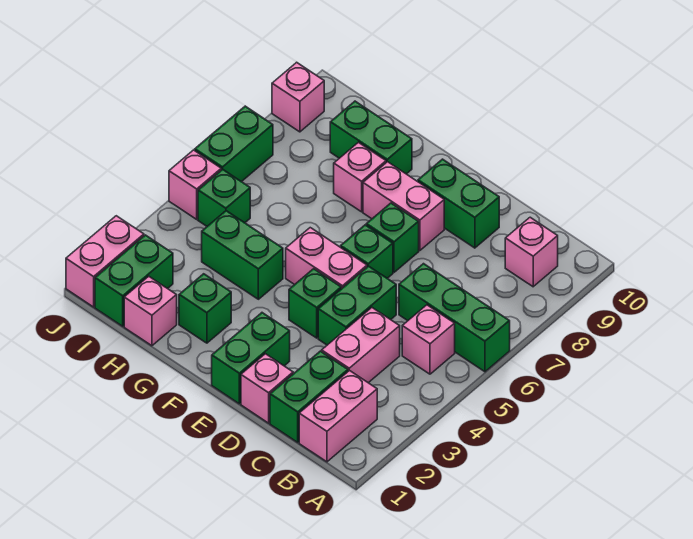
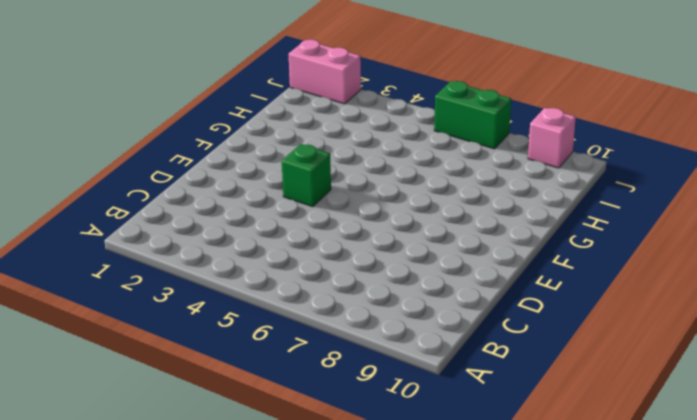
none -> green brick A6:C6 level 1
none -> pink brick B1:B2 level 1
none -> pink brick B5 level 1

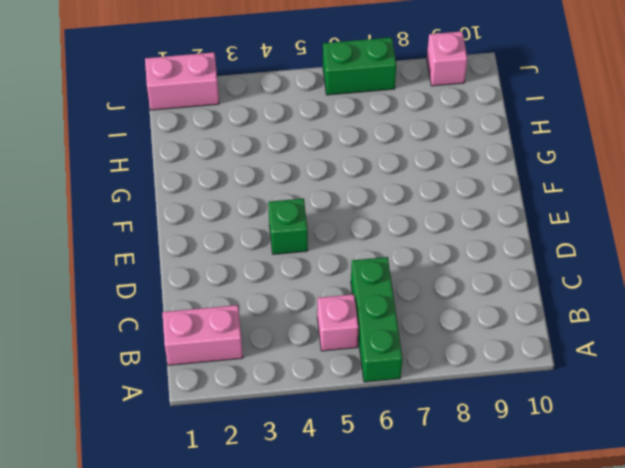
none -> pink brick B9 level 1
none -> green brick C1:C2 level 1
none -> pink brick C3:C4 level 1

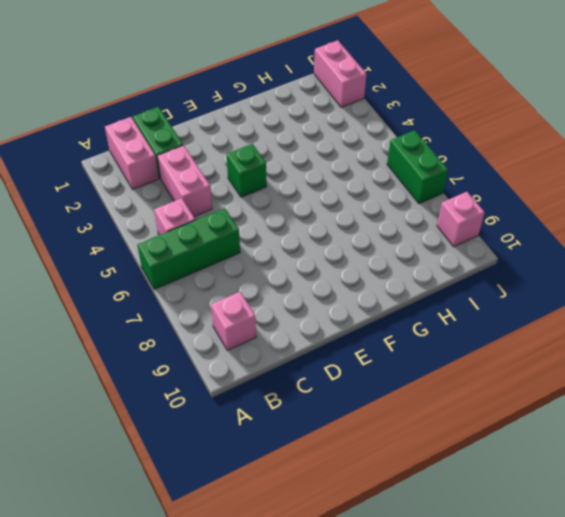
none -> pink brick D1 level 1
none -> green brick D4:D5 level 1
none -> green brick D9:E9 level 1

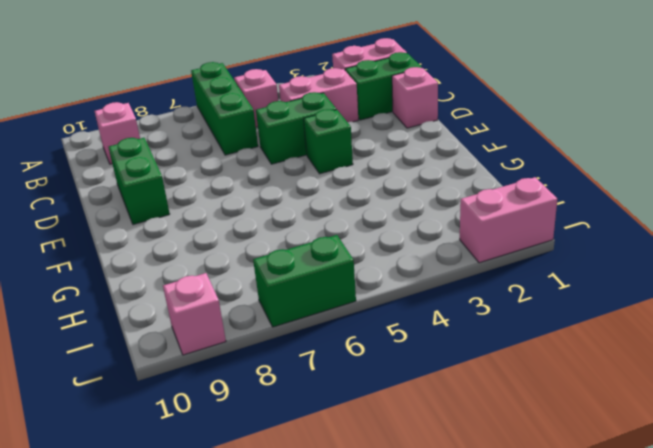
none -> green brick E1:E2 level 1
none -> pink brick E5:F5 level 1
none -> green brick E6 level 1

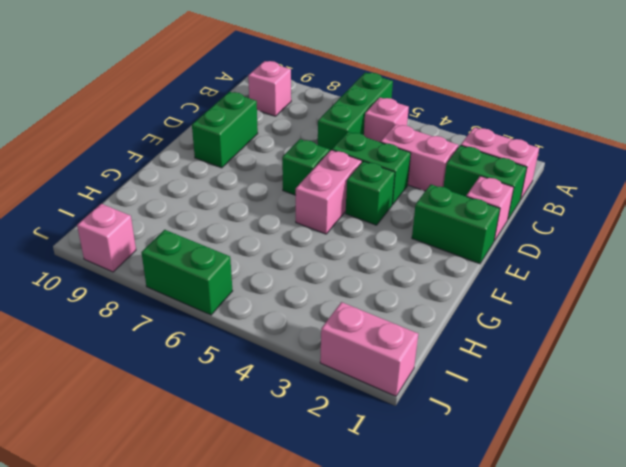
none -> green brick E7 level 1
none -> pink brick E8:F8 level 1
none -> green brick G2 level 1

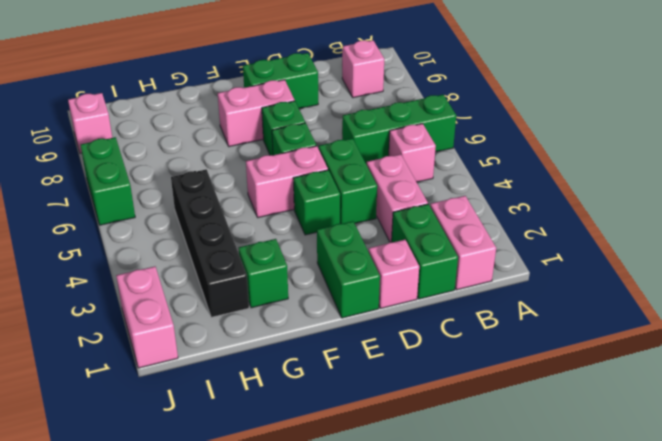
black brick H2:H5 level 1 -> green brick G4:H4 level 1
none -> pink brick G8 level 1
none -> green brick G9:H9 level 1
none -> pink brick H1 level 1

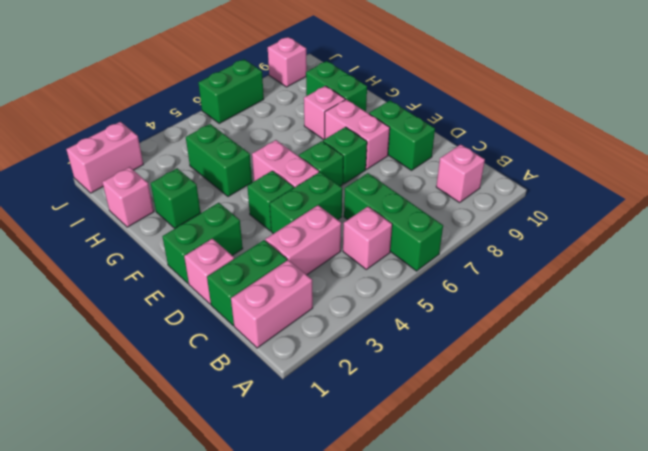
none -> green brick I1:I2 level 1
none -> green brick I5 level 1
none -> pink brick J5 level 1

